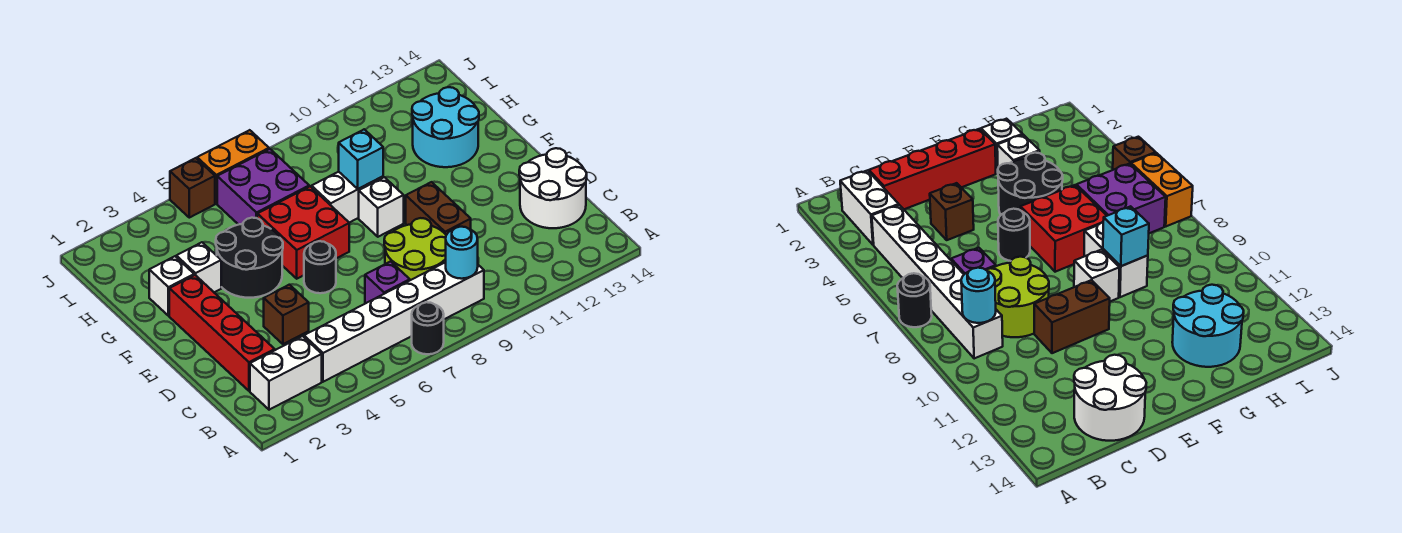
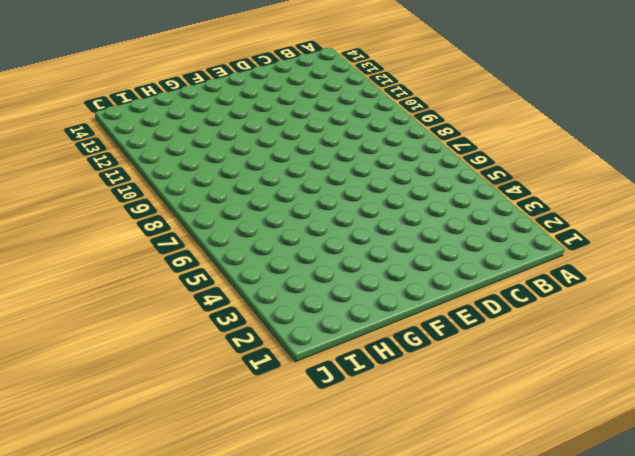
none -> black round brick A7 level 1
none -> white brick B2:B3 level 1
none -> white brick B4:B9 level 1

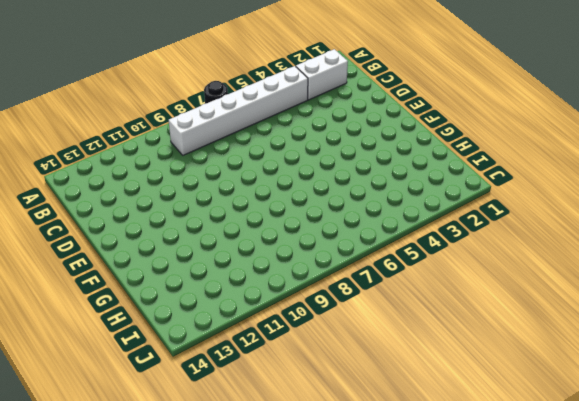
none -> red brick C2:F2 level 1
none -> purple brick C7 level 1
none -> lime round brick C8:D9 level 1

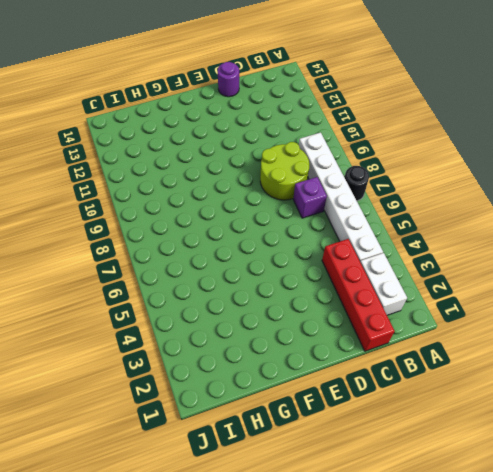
red brick C1:C4 level 1 -> red brick C2:F2 level 1
purple round brick D14 level 1 -> white round brick C13:D14 level 1
none -> brown brick D4 level 1
none -> brown brick D10:E10 level 1
none -> black round brick E6 level 1

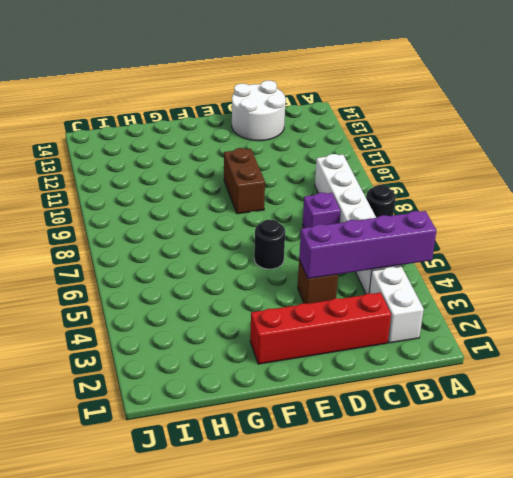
purple brick A4:D4 level 2 -> none
brown brick E9:E10 level 1 -> brown brick D10:E10 level 1
none -> lime round brick C8:D9 level 1
none -> black round brick F4:G5 level 1
none -> red brick F6:G7 level 1

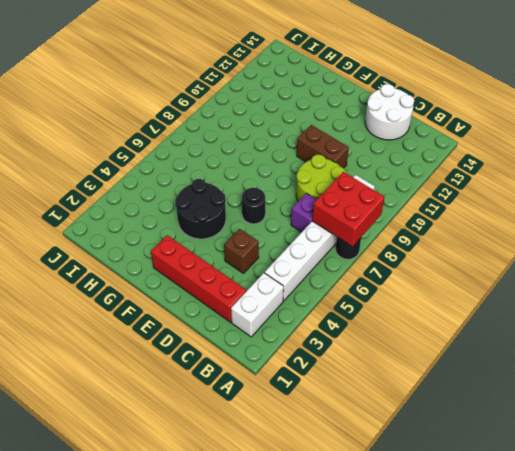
red brick A7:B8 level 2 -> red brick F6:G7 level 1
none -> white brick F9 level 1
none -> white brick G2 level 1
none -> white brick G3 level 1

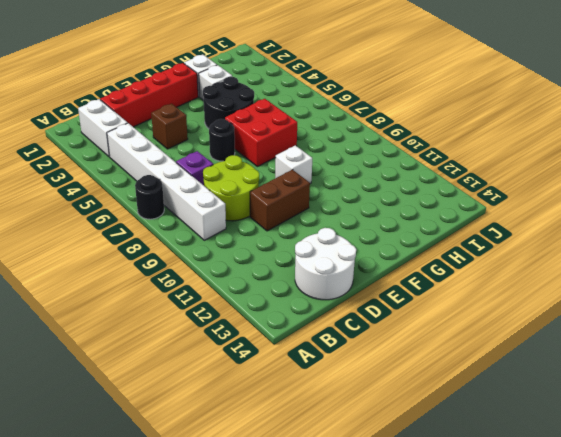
none -> white brick G8:G9 level 1
none -> cyan round brick G12:H13 level 1
none -> purple brick H6:I7 level 1

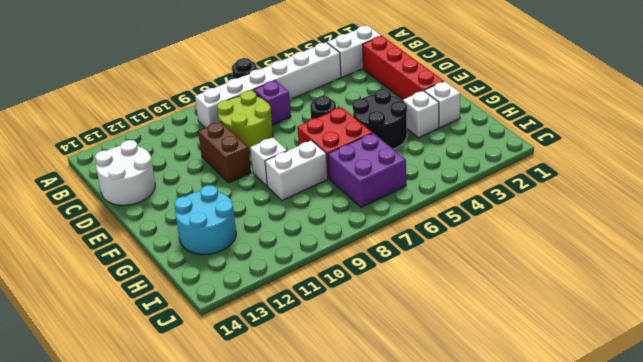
none -> brown brick D4 level 1
none -> brown brick J5 level 1
none -> orange brick J6:J7 level 1

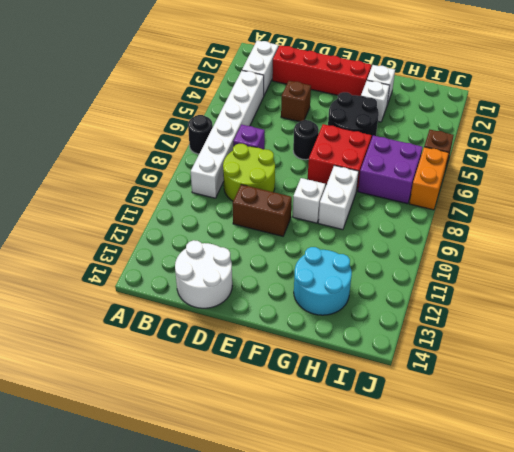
none -> cyan round brick B9 level 2
none -> cyan brick G9 level 2

